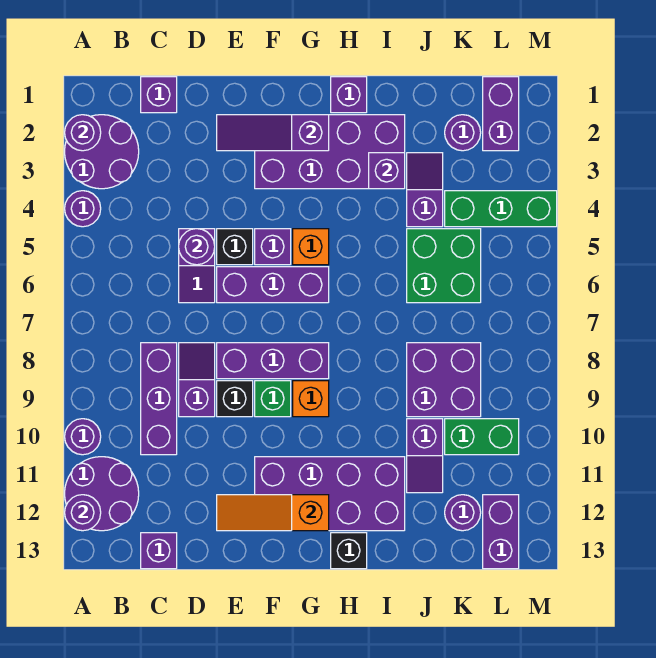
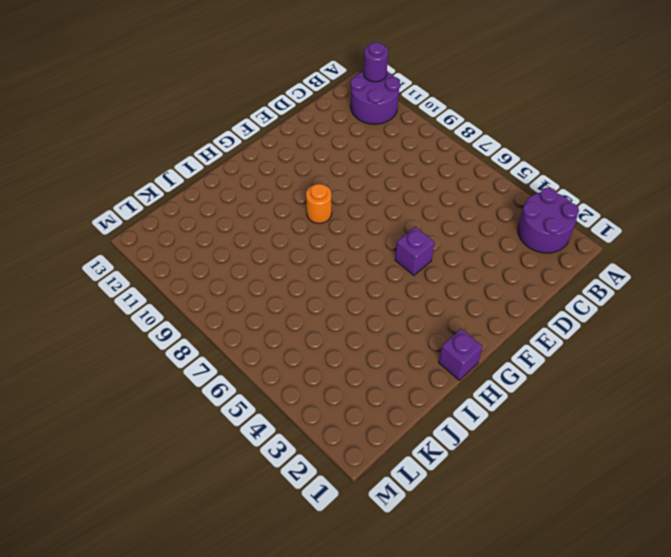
orange round brick G9 level 1 -> orange brick G9 level 1
none -> purple round brick A4 level 1
none -> purple round brick A10 level 1
none -> purple brick C1 level 1
none -> purple brick C8:C10 level 1

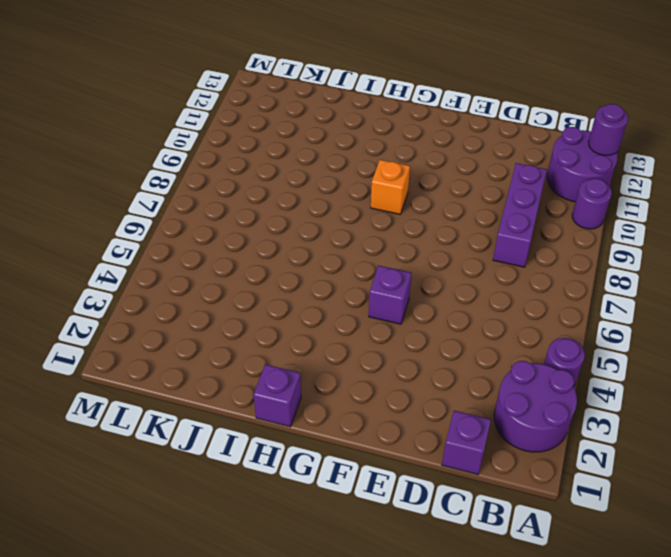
none -> purple brick C13 level 1
none -> purple slope D5:D6 level 1 top 5
none -> purple slope D8:D9 level 1 top 9
none -> black brick E5 level 1

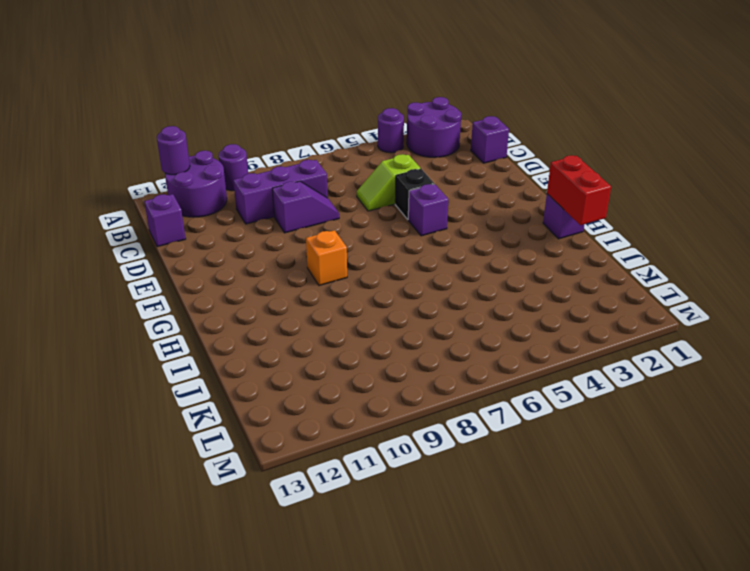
lime slope D5:D6 level 1 top 5 -> purple slope D5:D6 level 1 top 5
red brick H1:I1 level 2 -> none
none -> purple brick E6:G6 level 1
none -> purple brick E8:G8 level 1
none -> black brick E9 level 1
none -> purple brick F2:I3 level 1

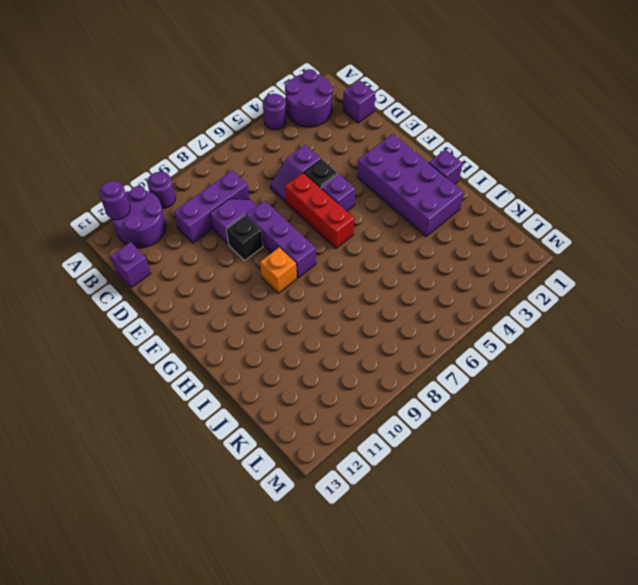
red brick E6:G6 level 1 -> purple brick E6:G6 level 1
none -> green brick F9 level 1
none -> purple brick F11:I12 level 1
none -> orange brick G5 level 1
none -> black brick H13 level 1

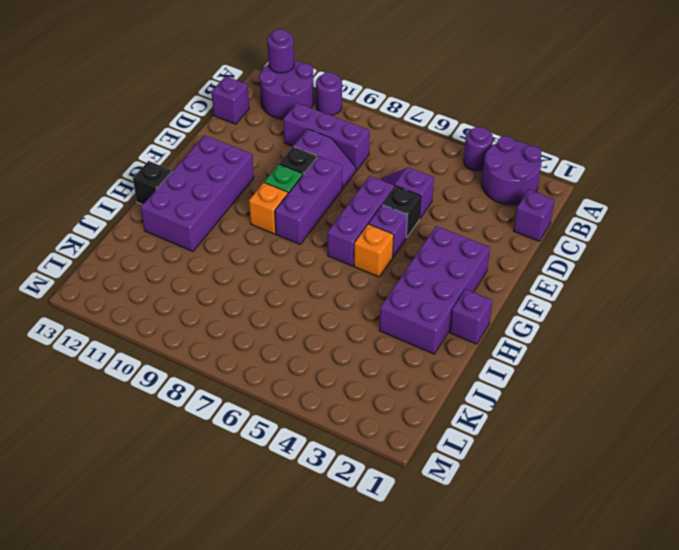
none -> purple slope J3:J4 level 1 top 4
none -> green brick J5:K6 level 1
none -> purple brick J8:K9 level 1
none -> purple slope J10:J11 level 1 top 10

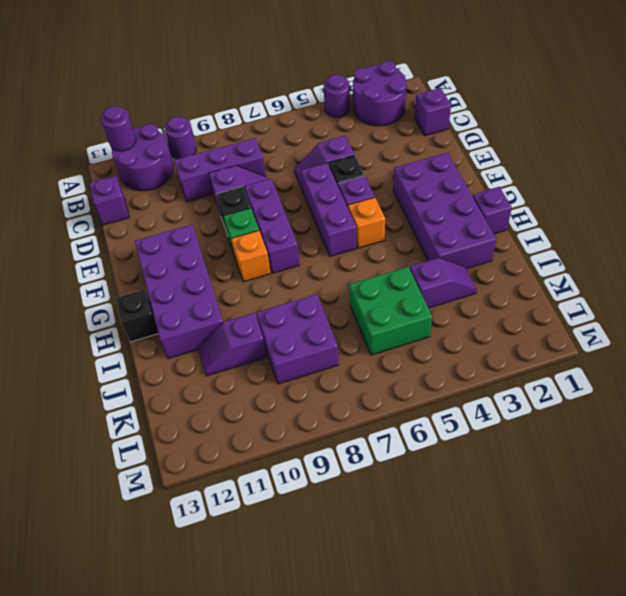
none -> purple round brick K2 level 1
none -> green brick K4:M4 level 1
none -> green brick K10:L10 level 1
none -> purple round brick K12 level 1

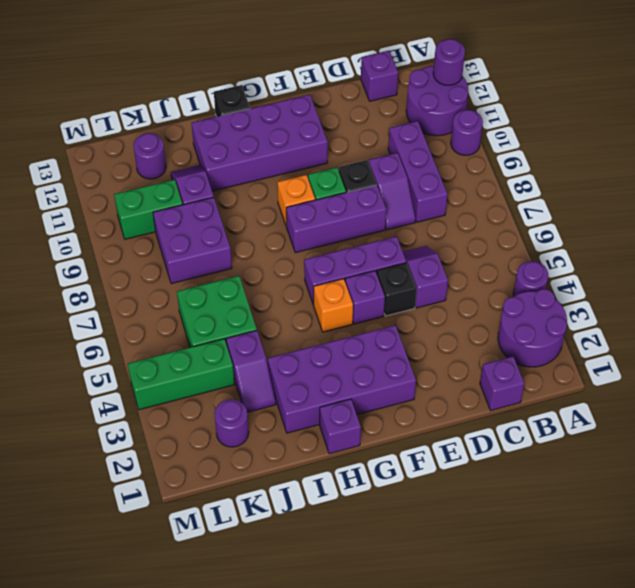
none -> purple brick L1:L2 level 1
none -> purple brick L12:L13 level 1
none -> purple round brick A2 level 2
none -> purple round brick D5 level 2

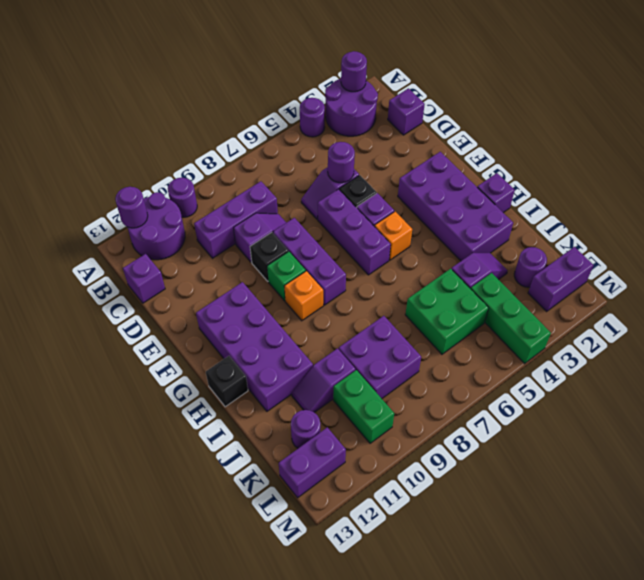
none -> purple slope E2:G2 level 2 top G
none -> orange slope E12:G12 level 2 top G
none -> purple brick I3 level 2

